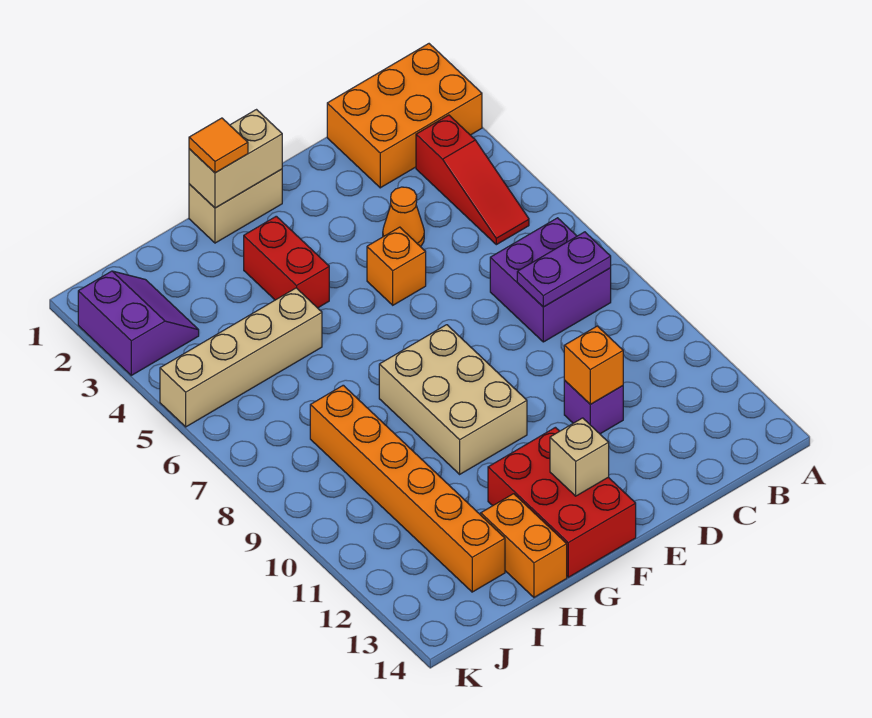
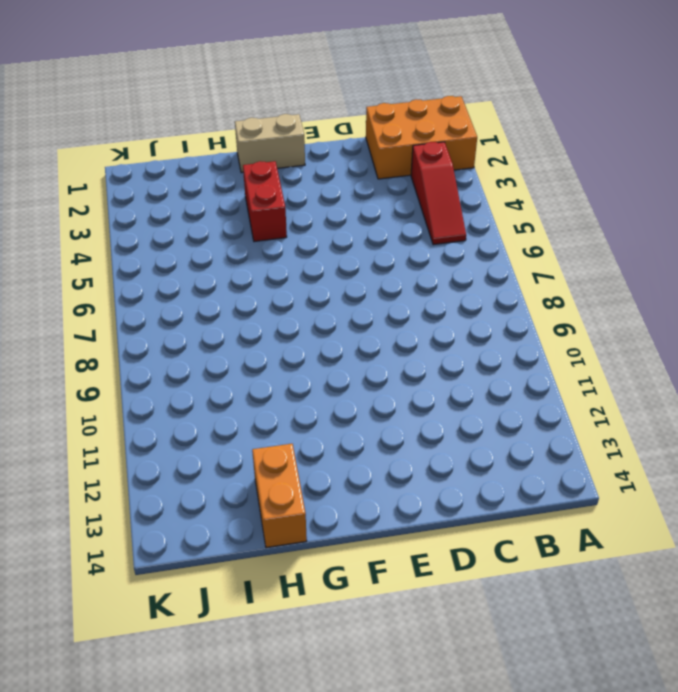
none -> purple brick B7:C8 level 1
none -> orange cone D4 level 1
none -> purple brick D11 level 1

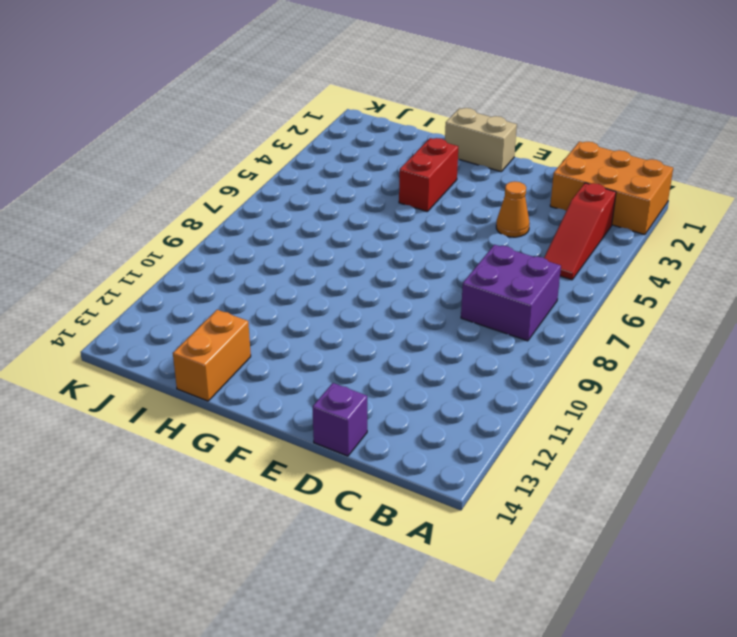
purple brick D14 level 1 -> purple brick D11 level 1
none -> orange brick E5 level 1
none -> tan brick F8:G10 level 1
none -> red brick F12:G14 level 1

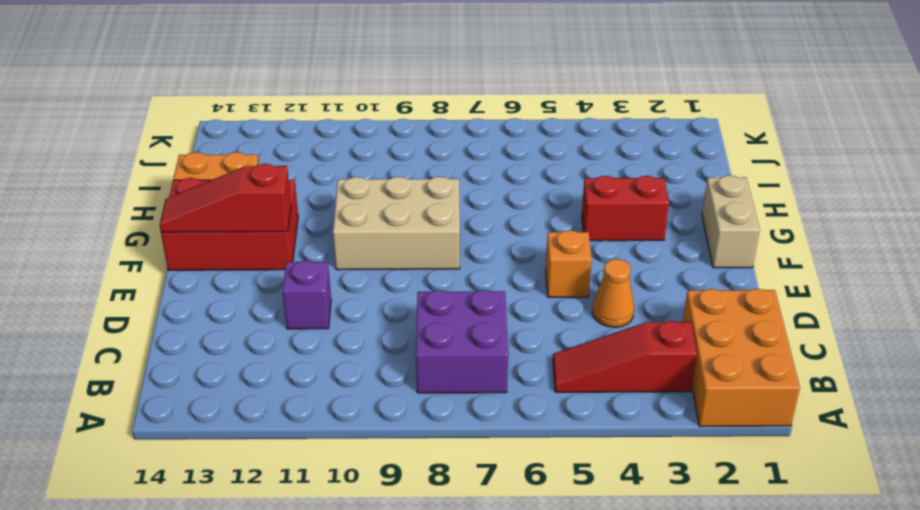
red slope F12:F14 level 2 top 12 -> tan brick F13 level 2
none -> tan brick H5:K5 level 1
none -> orange brick I8:I13 level 1
none -> purple slope J2:K3 level 1 top K

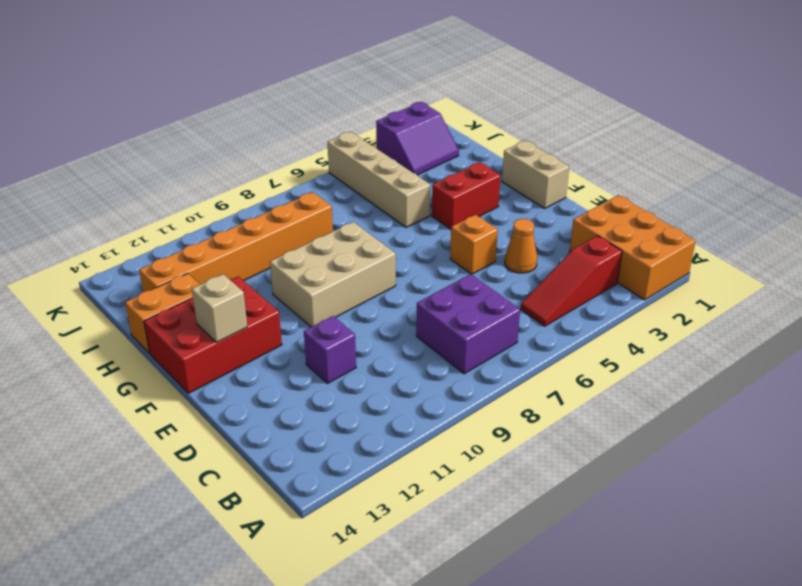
none -> purple plate B8:C8 level 2
none -> orange brick D11 level 2
none -> tan brick F1:G1 level 2

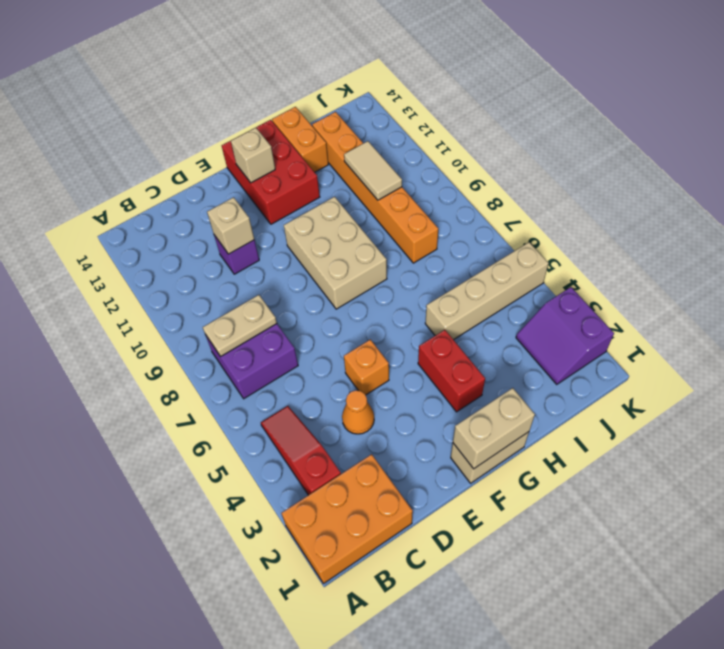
tan plate B8:C8 level 2 -> purple plate B8:C8 level 2
tan brick D11 level 2 -> orange brick D11 level 2
tan tile I10:I11 level 2 -> none
none -> orange tile G1 level 3

